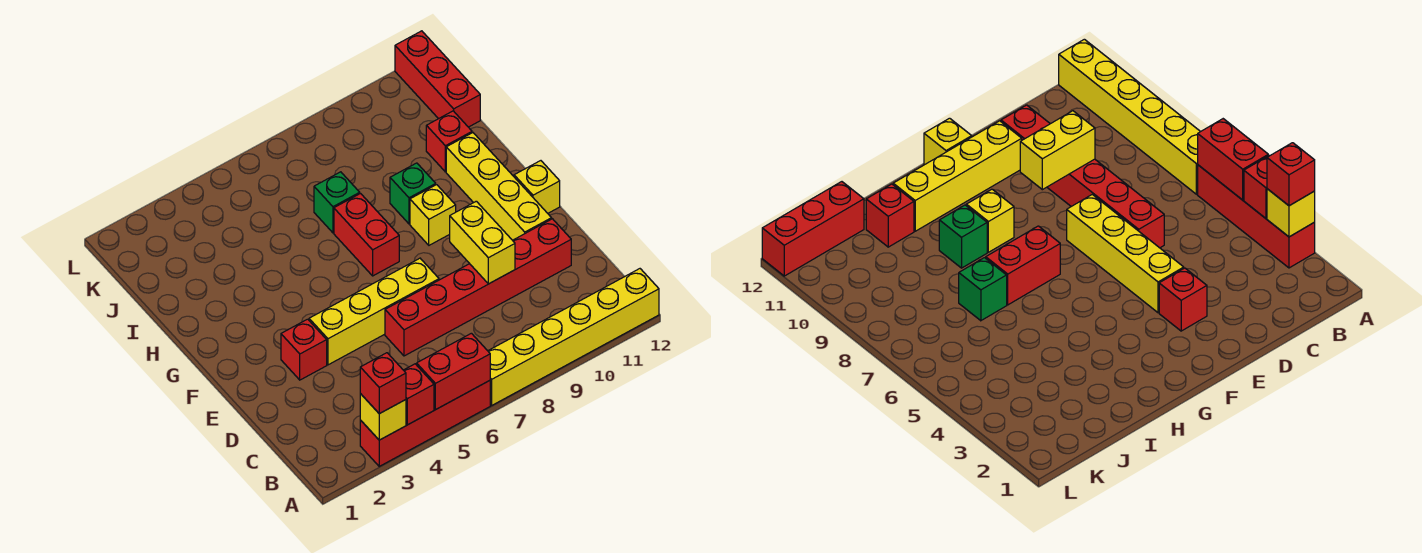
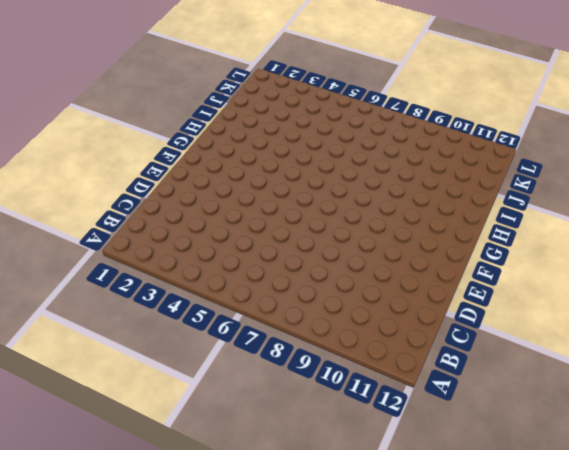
none -> red brick A3:A6 level 1
none -> yellow brick A7:A12 level 1
none -> red brick D6:D11 level 1

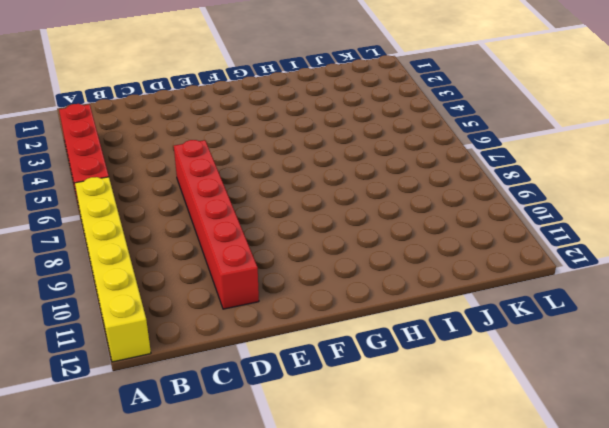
none -> red brick E3 level 1
none -> yellow brick E4:E7 level 1
none -> yellow brick E11:H11 level 1

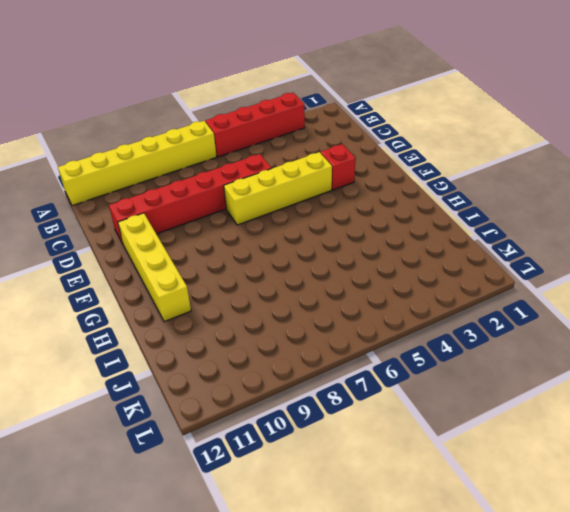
none -> yellow brick F12 level 1
none -> red brick G7:H7 level 1
none -> yellow brick G9 level 1

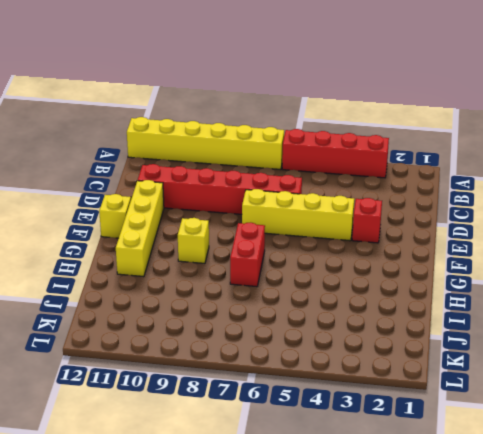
none -> green brick H9 level 1
none -> green brick I7 level 1
none -> red brick I11 level 1

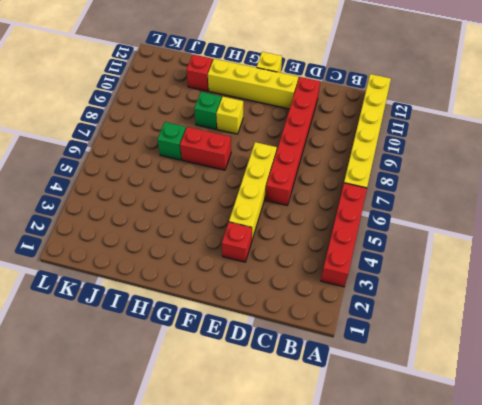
none -> red brick J12:L12 level 1
none -> yellow brick A3 level 2
none -> red brick A4 level 2

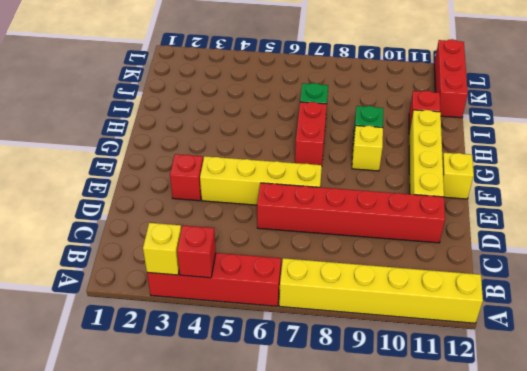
none -> red brick A5:A6 level 2
none -> yellow brick D9:E9 level 2
none -> red brick A3 level 3

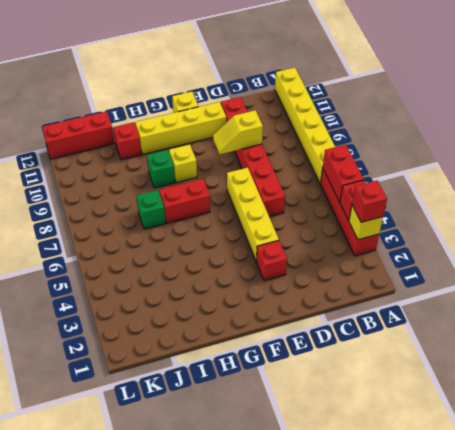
yellow slope D9:E9 level 2 top D -> yellow brick D9:E9 level 2

